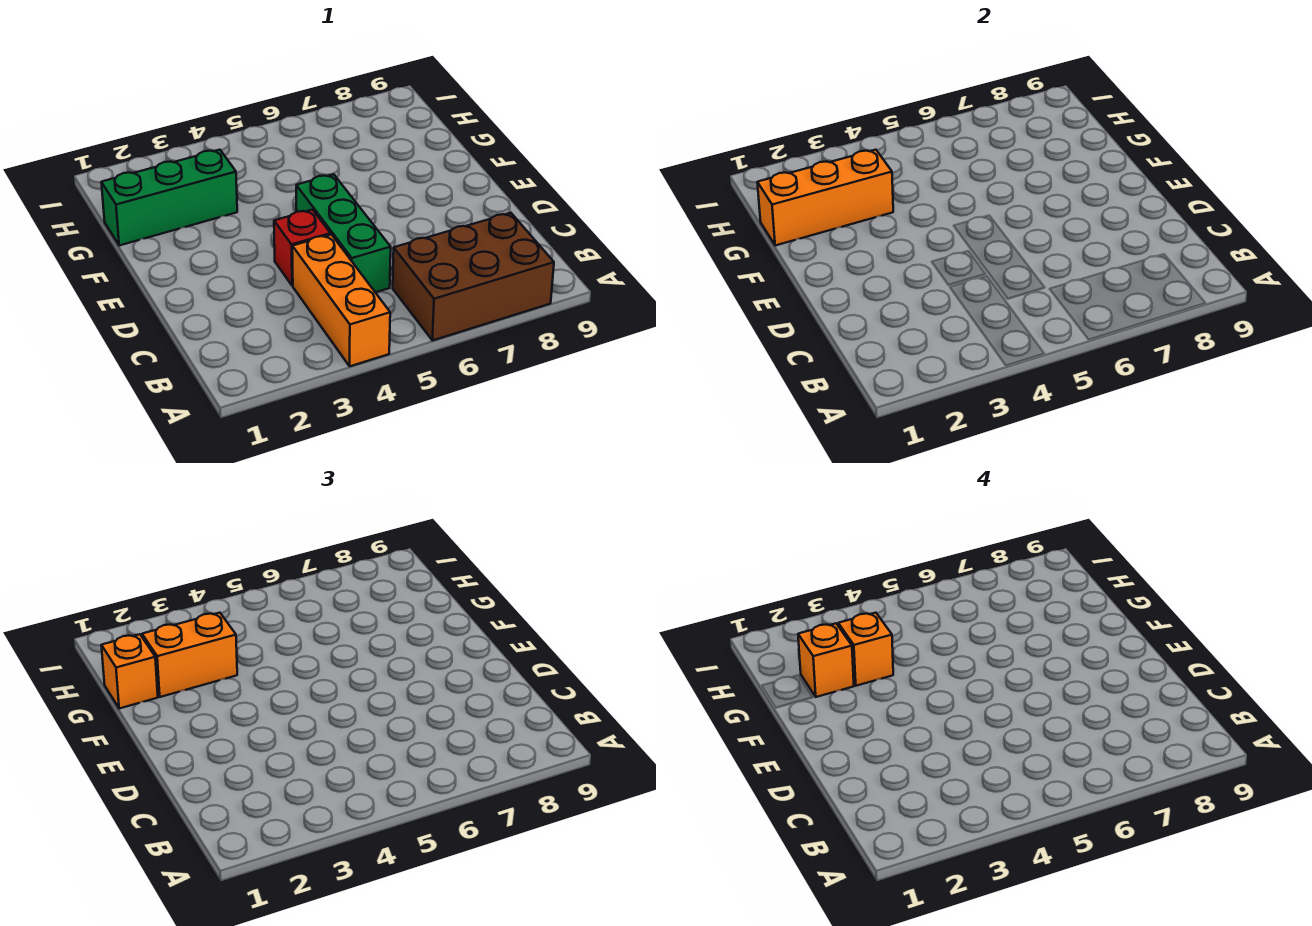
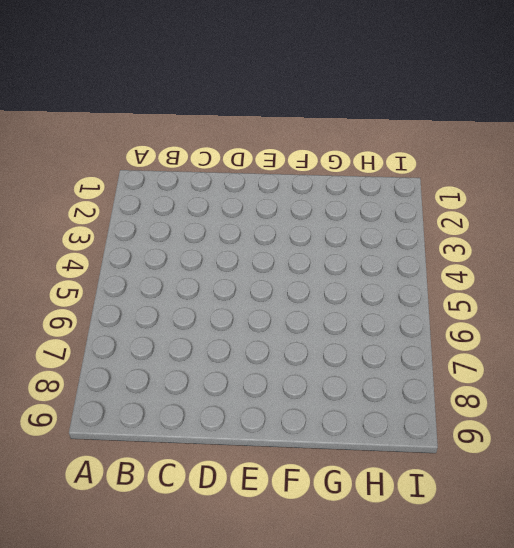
none -> orange brick A4:C4 level 1
none -> brown brick A6:B8 level 1

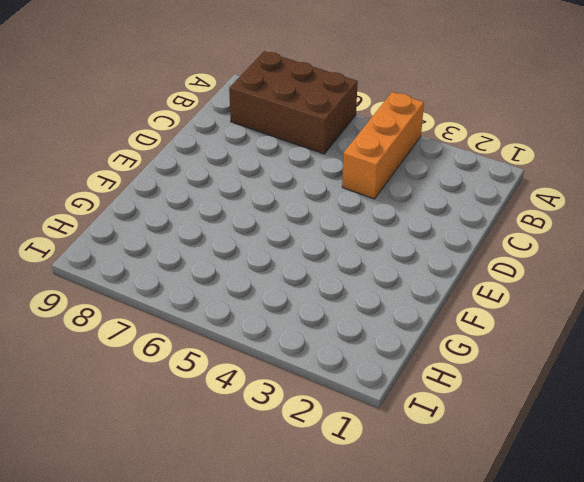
none -> green brick C5:E5 level 1
none -> red brick D4 level 1

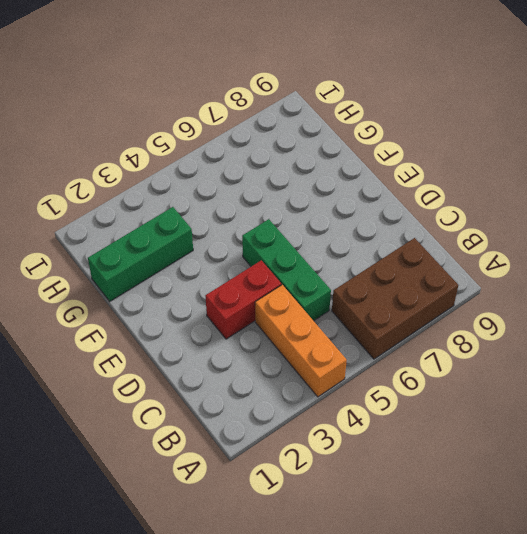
red brick D3:D4 level 1 -> red brick D4 level 1
none -> orange brick G1:G3 level 2
none -> orange brick G1 level 3

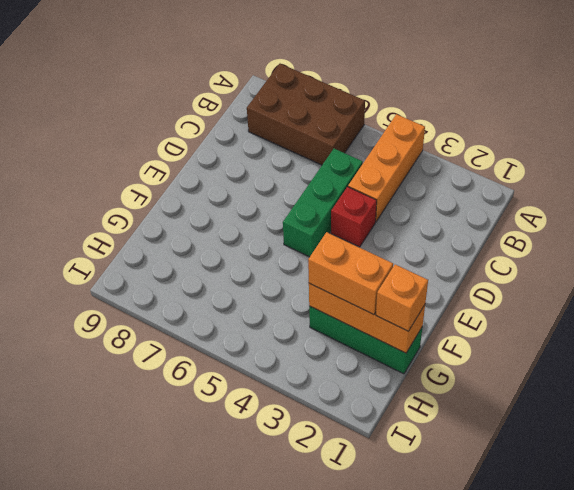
none -> orange brick G2 level 4
none -> orange brick G3 level 4

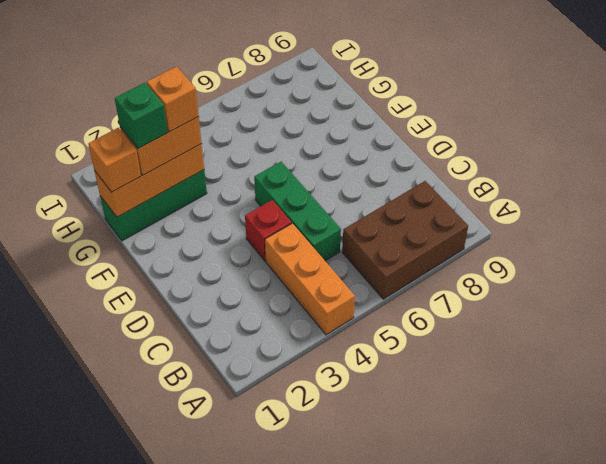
green brick G2 level 4 -> orange brick G2 level 4

